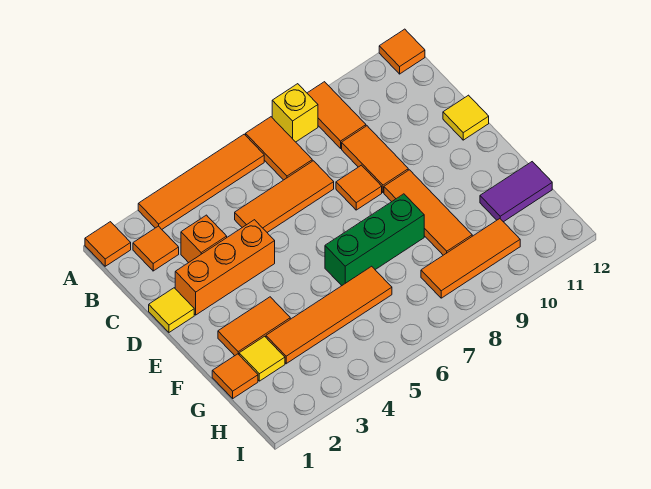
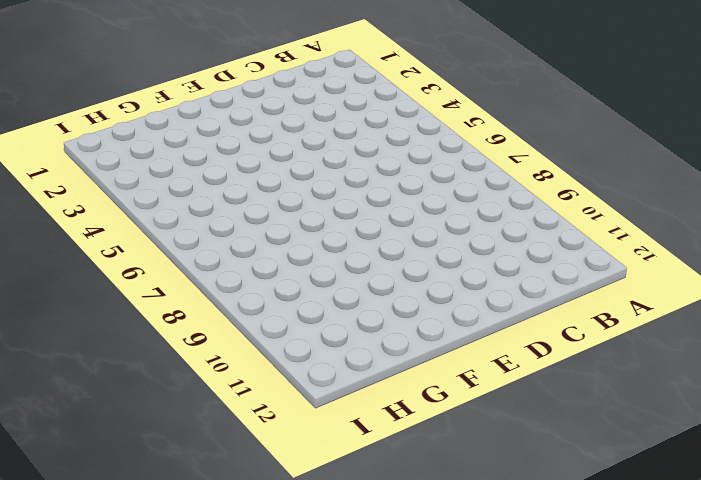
none -> orange tile A1 level 1
none -> orange tile A3:A6 level 1
none -> orange tile A7:B7 level 1

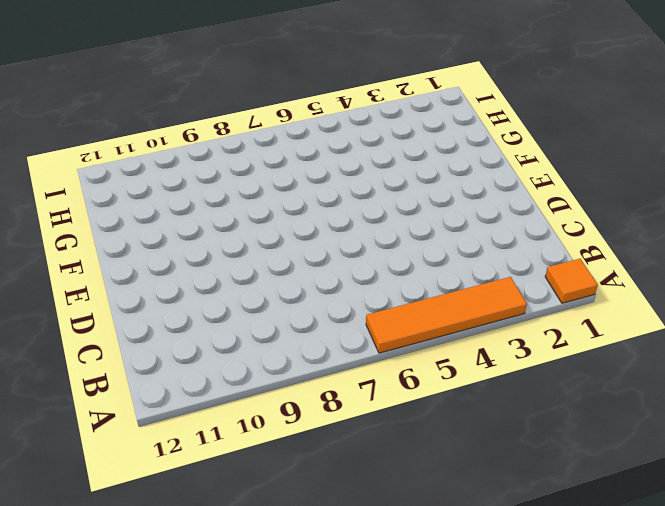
none -> orange tile A7:B7 level 1
none -> yellow brick A8 level 1
none -> orange tile A9:B9 level 1

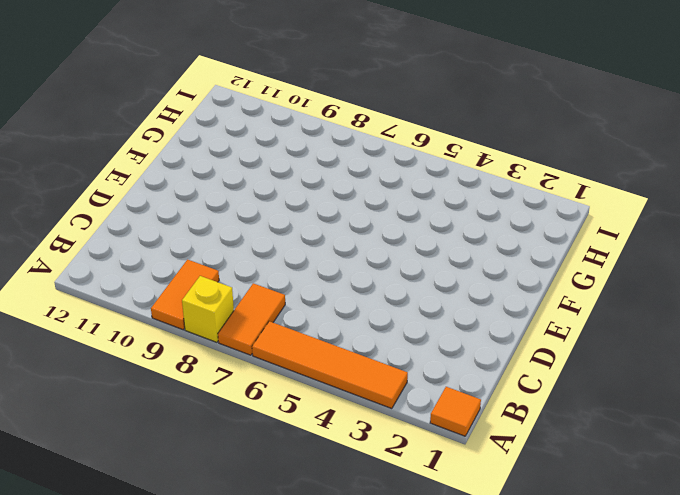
none -> orange tile A12 level 1
none -> orange tile B2 level 1
none -> orange brick C3 level 1

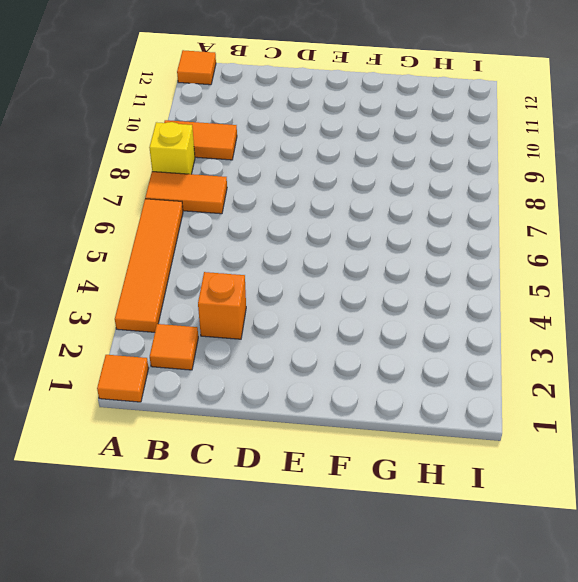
none -> orange tile C5:C7 level 1
none -> orange tile C9:D9 level 1
none -> yellow tile D1 level 1

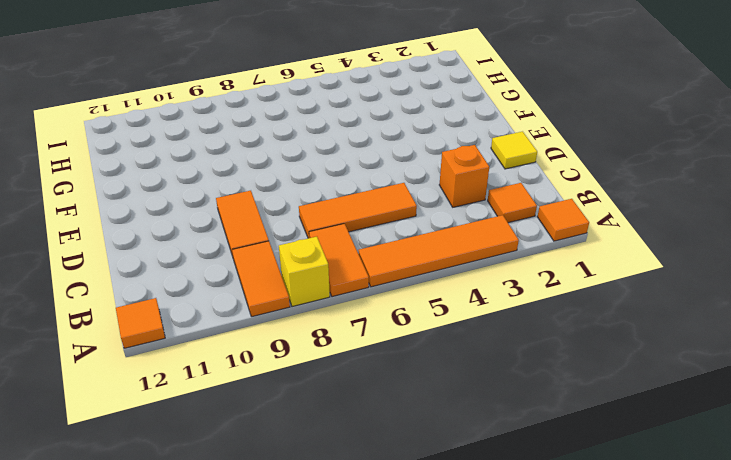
none -> orange brick D2:D4 level 1
none -> orange tile D8 level 1
none -> yellow tile D12 level 1

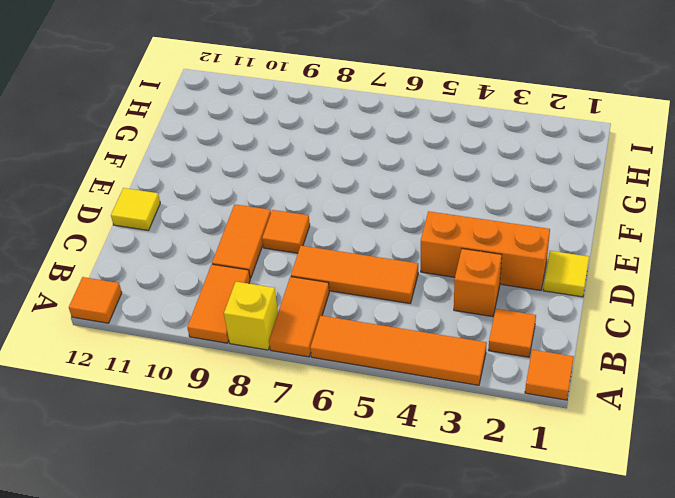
none -> orange tile E9:G9 level 1
none -> orange tile F2:F3 level 1
none -> green brick F6:F8 level 1

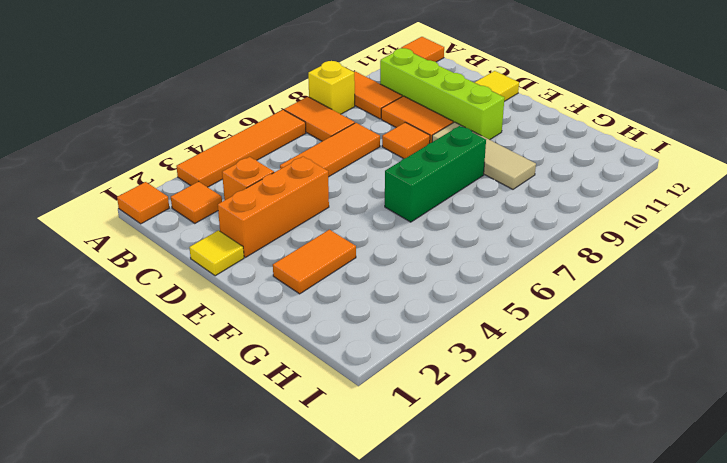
lime brick B10:E10 level 1 -> none
tan tile E9:G9 level 1 -> orange tile E9:G9 level 1
none -> orange tile G1 level 1
none -> yellow tile G2 level 1
none -> orange tile G3:G6 level 1

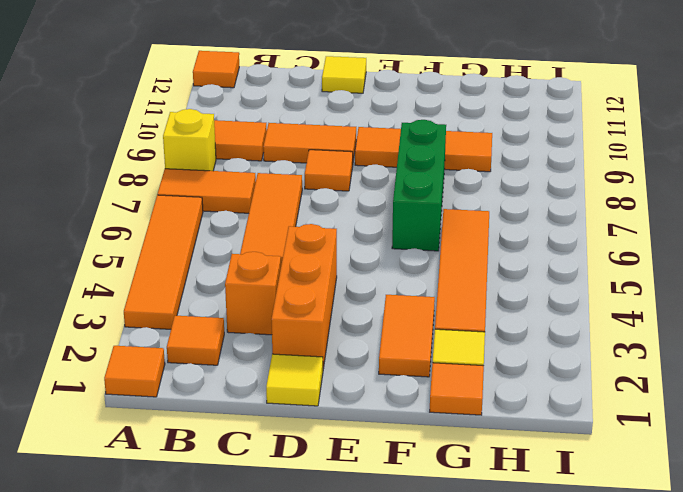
none -> purple tile G11:G12 level 1
none -> orange tile H8:H10 level 1

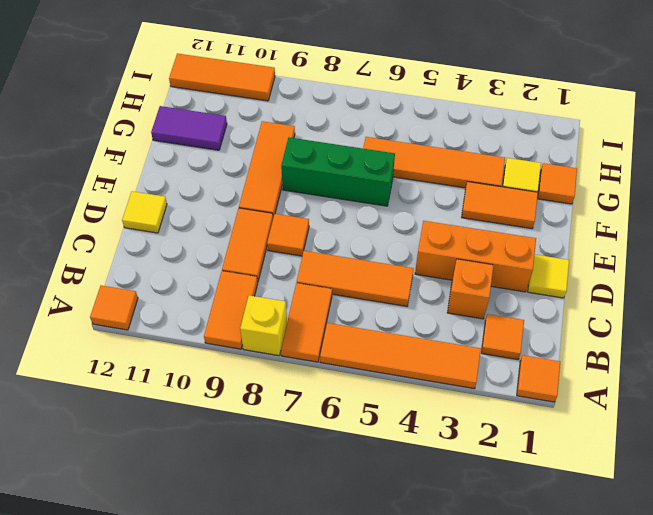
orange tile I10:I12 level 1 -> orange tile H8:H10 level 1

